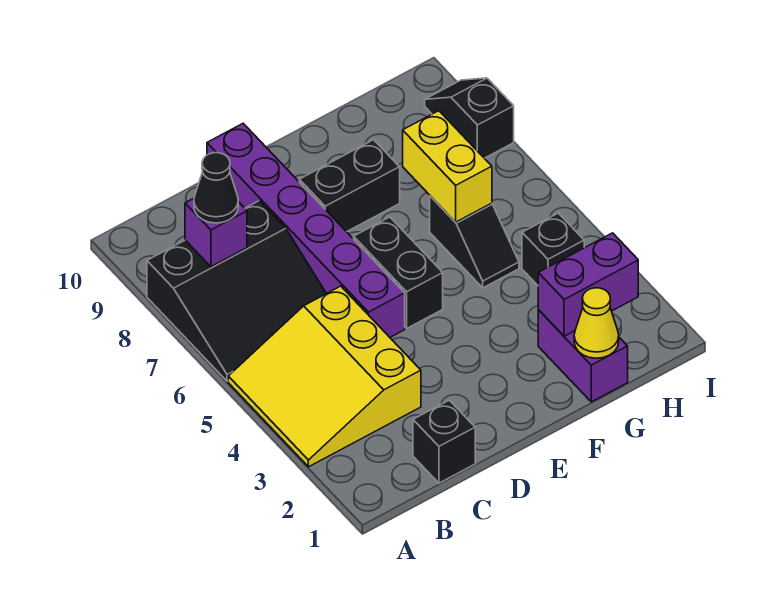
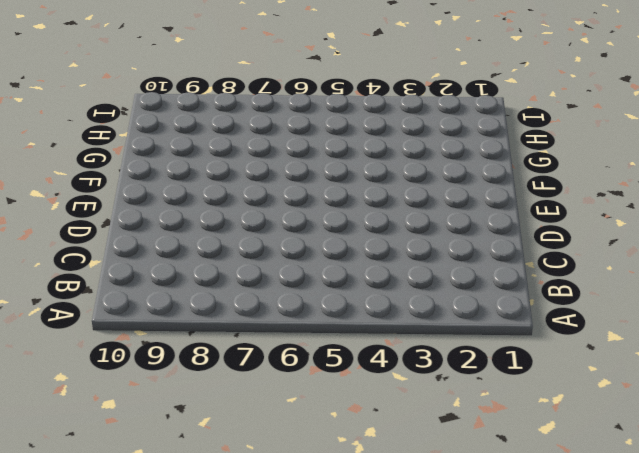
none -> yellow slope A3:C5 level 1 top C
none -> black slope A6:C8 level 1 top 8
none -> black brick C1 level 1

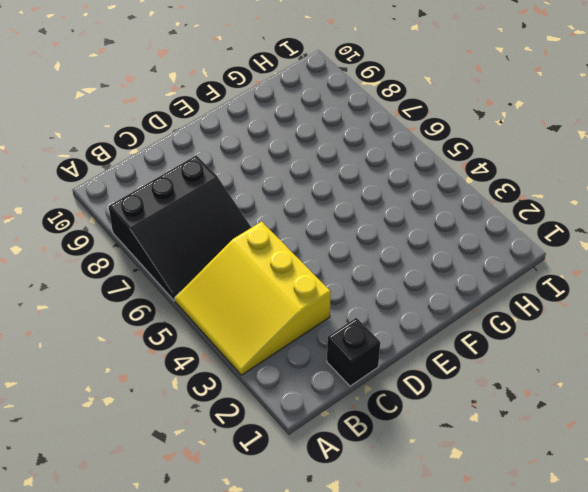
none -> purple brick D5:D10 level 1
none -> black brick E5:E6 level 1
none -> black brick E8:F8 level 1

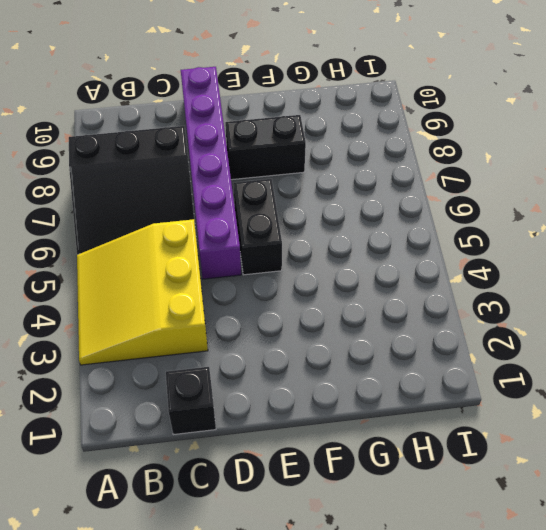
none -> purple brick G1:G2 level 1
none -> black slope G5:G6 level 1 top 6
none -> black brick H4 level 1

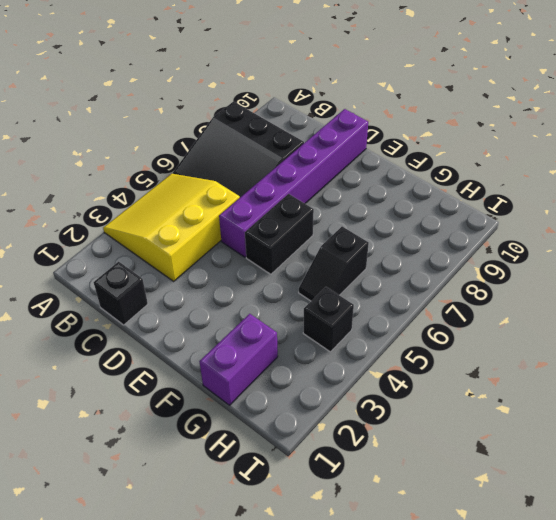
none -> black brick E8:F8 level 1
none -> black slope I8:I9 level 1 top 8
none -> purple brick B8 level 2

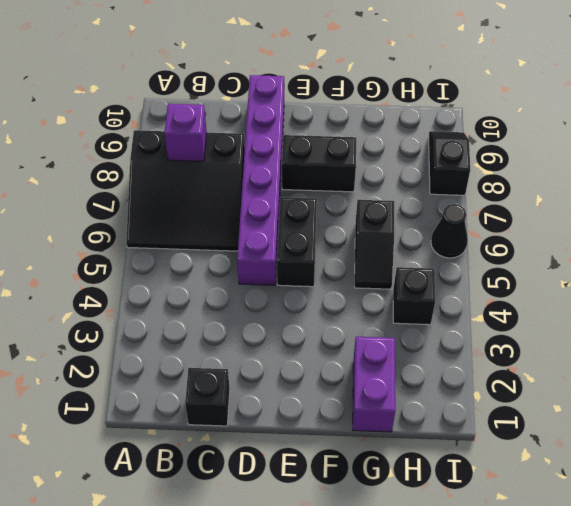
black cone I6 level 1 -> black cone B8 level 3
none -> yellow slope A3:C5 level 1 top C
none -> yellow cone G1 level 2
none -> purple brick G2:H2 level 2

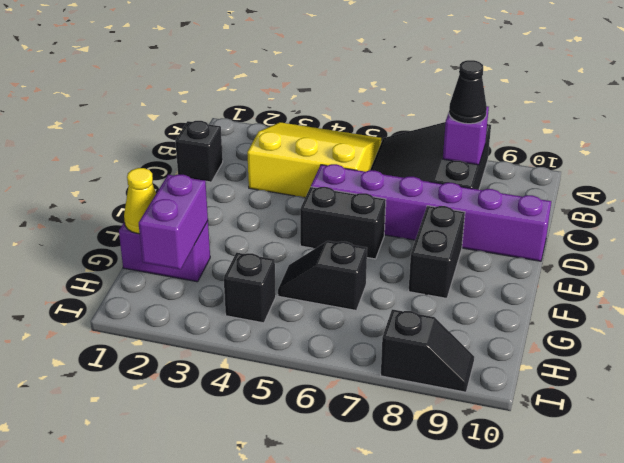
none -> yellow brick G6:G7 level 2

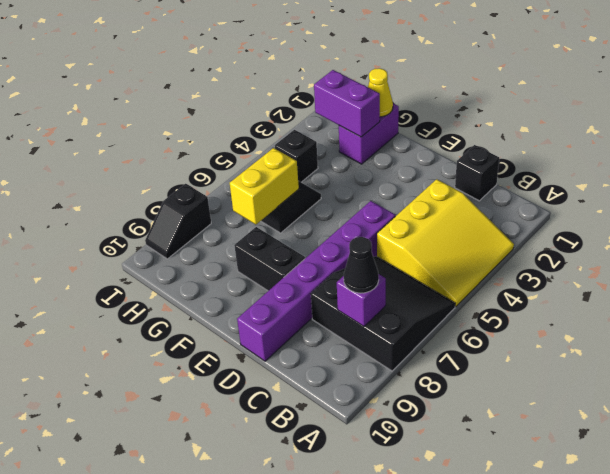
none -> black brick E5:E6 level 1

